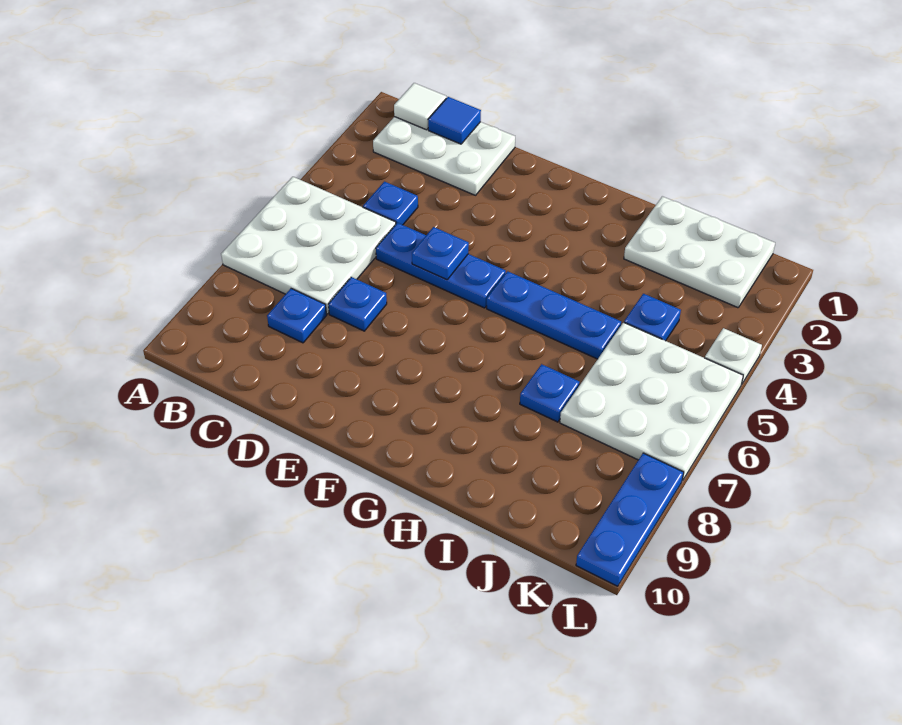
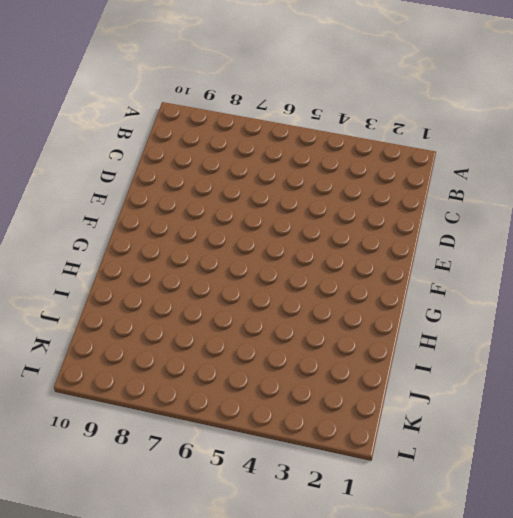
none -> white plate A5:C7 level 1
none -> white plate B1:D2 level 1
none -> blue plate C4 level 1

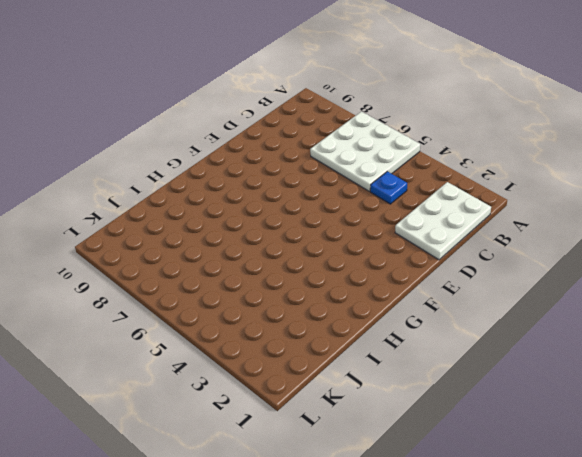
none -> blue plate C8 level 1
none -> blue plate D5:F5 level 1
none -> blue plate D7 level 1

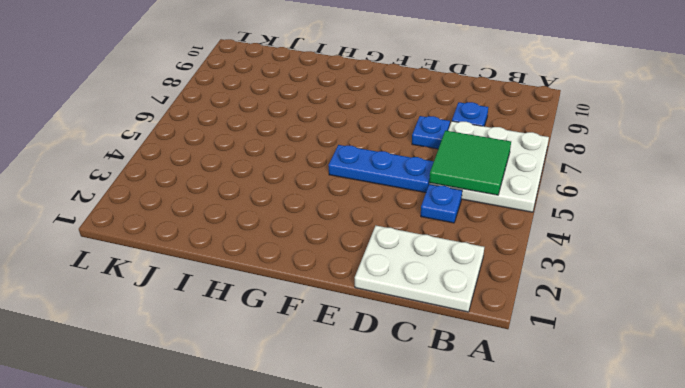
green tile B5:C6 level 2 -> none
none -> blue plate G5:I5 level 1
none -> white plate I1:K2 level 1
none -> blue plate I7 level 1

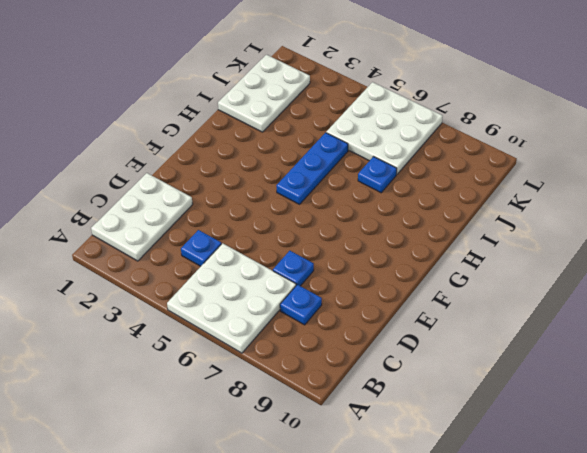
none -> blue plate D5:F5 level 1
none -> blue plate J4 level 1
none -> white plate L4 level 1

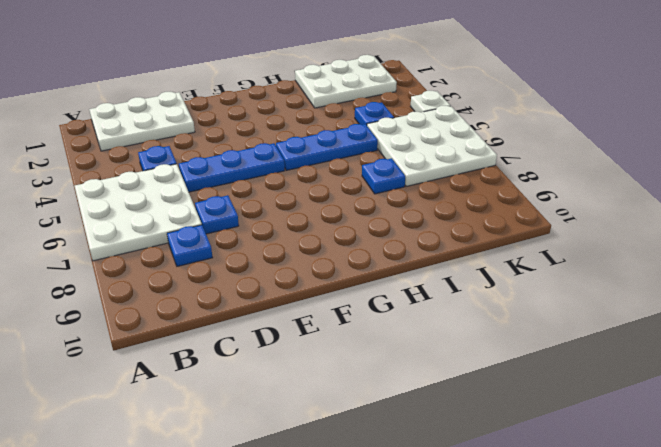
none -> blue plate L8:L10 level 1
none -> white tile B1 level 2
none -> blue tile C1 level 2

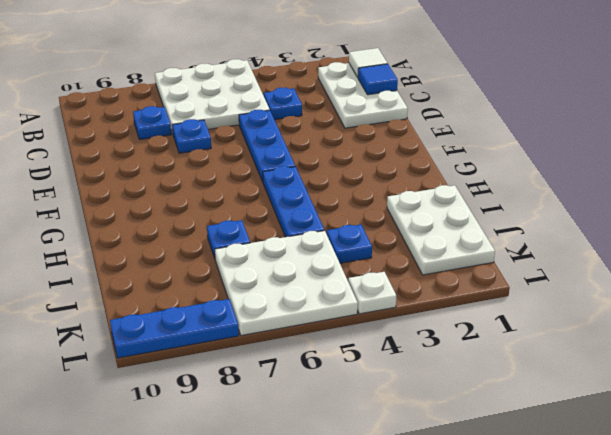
none -> blue plate E5 level 2

